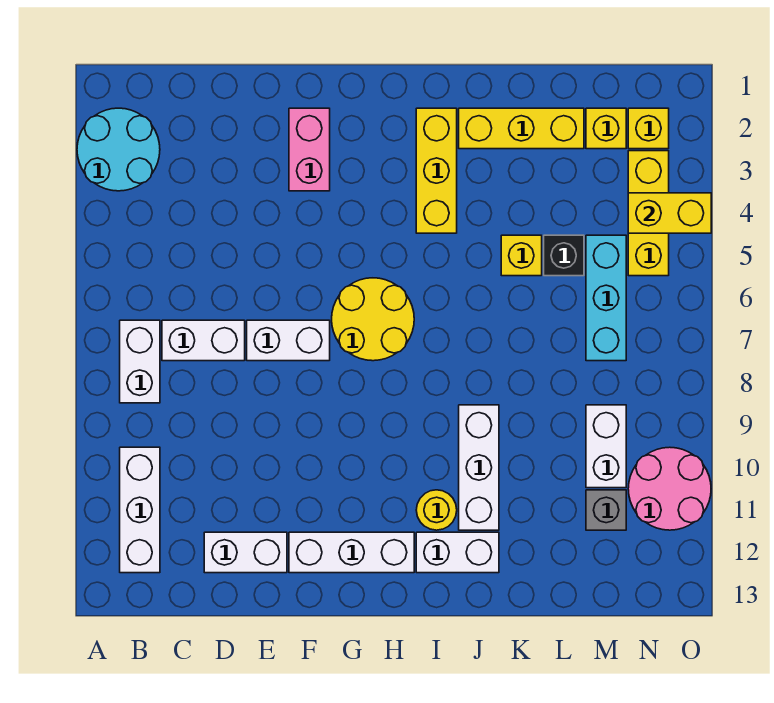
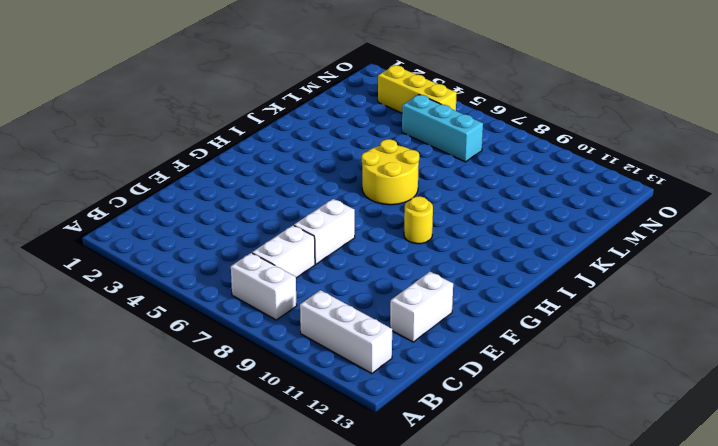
yellow round brick H9 level 1 -> yellow round brick I11 level 1
yellow round brick I6:J7 level 1 -> yellow round brick G6:H7 level 1
none -> cyan round brick A2:B3 level 1
none -> pink brick F2:F3 level 1
none -> white brick F12:H12 level 1

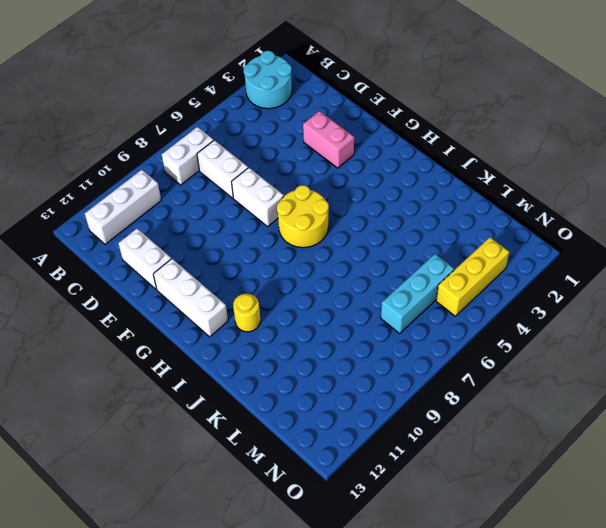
pink brick E3:F3 level 1 -> pink brick F2:F3 level 1
none -> yellow brick I2:I4 level 1
none -> white brick I12:J12 level 1
none -> yellow brick J2:L2 level 1

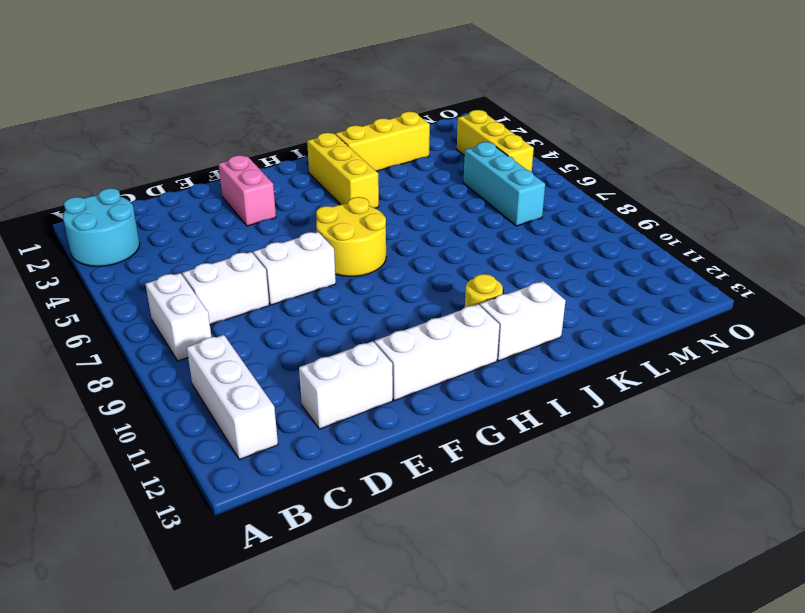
none -> white brick J9:J11 level 1
none -> yellow brick K5 level 1
none -> black brick L5 level 1

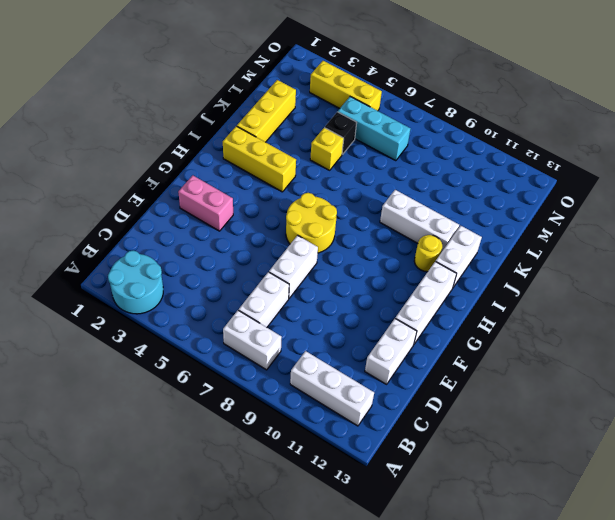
none -> yellow brick M2 level 1
none -> white brick M9:M10 level 1
none -> grey brick M11 level 1

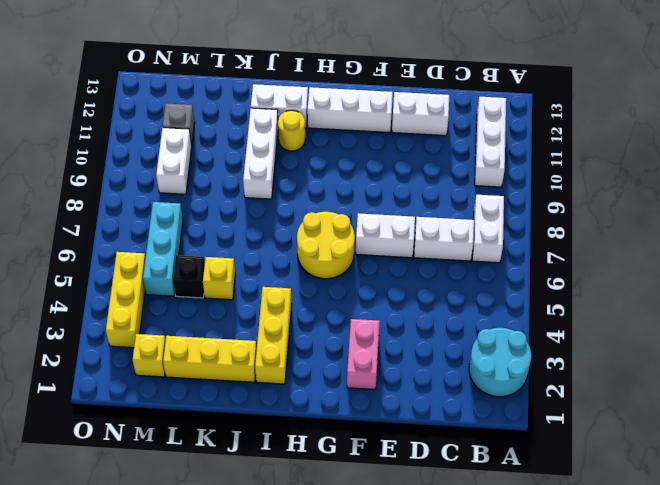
none -> yellow brick N2 level 1
none -> pink round brick N10:O11 level 1
none -> yellow brick N4:O4 level 2

